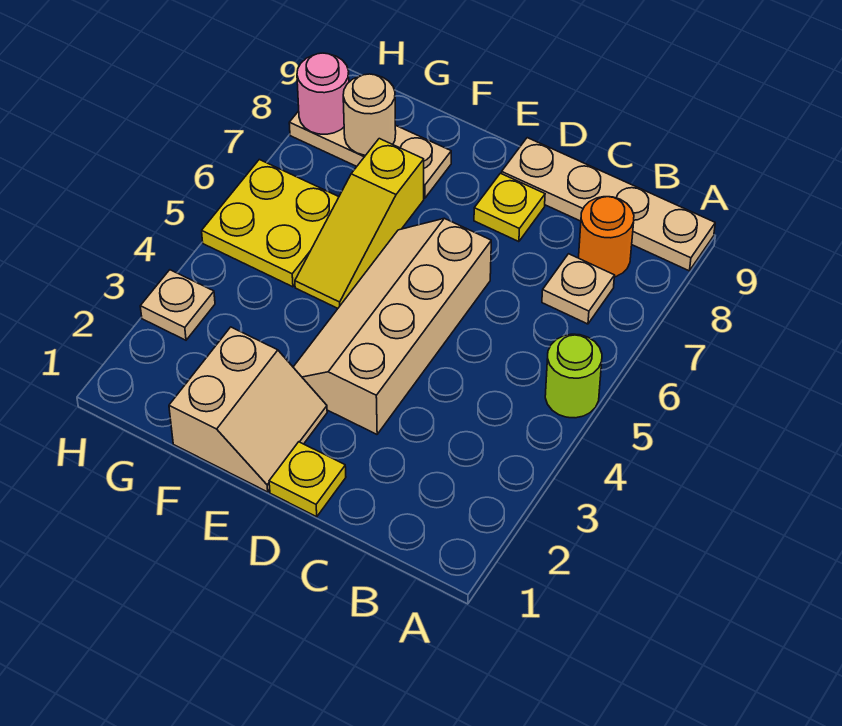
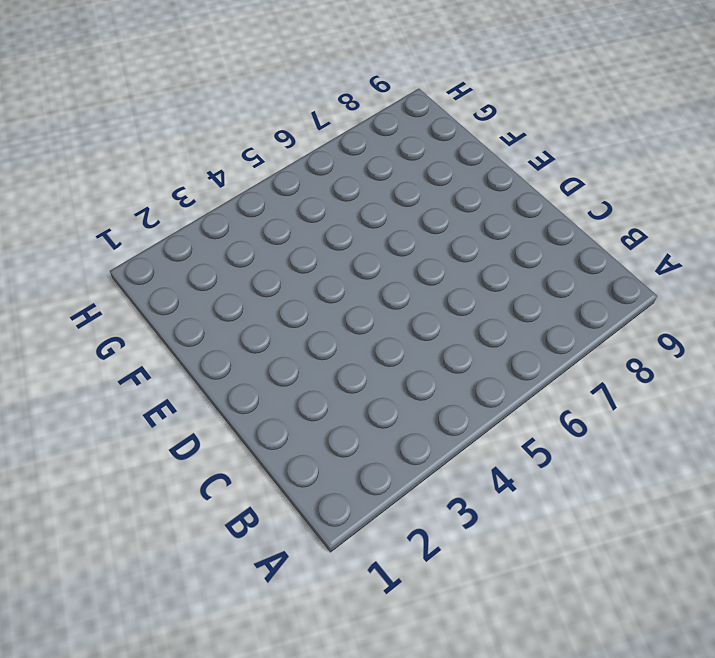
none -> lime round brick A5 level 1
none -> tan plate A9:D9 level 1
none -> tan plate B7 level 1

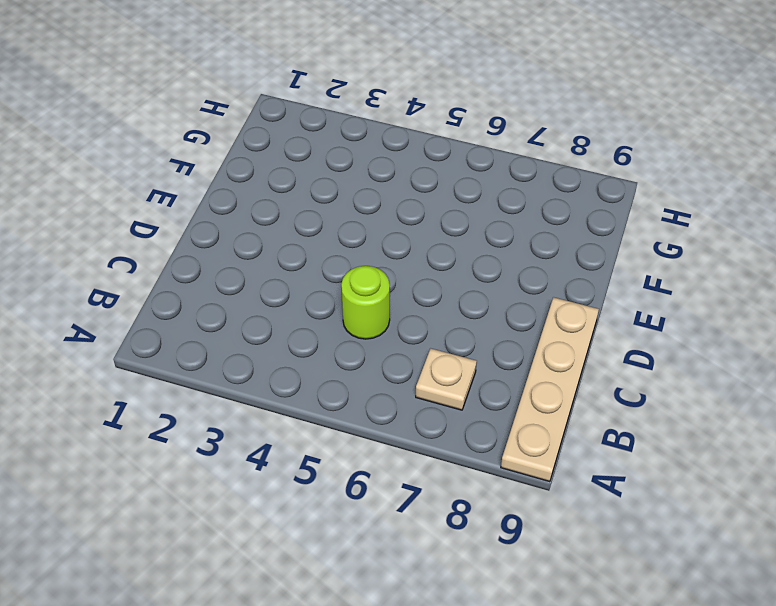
lime round brick C5 level 1 -> lime round brick A5 level 1
none -> orange round brick B8 level 1
none -> yellow plate D1 level 1
none -> tan slope D3:E6 level 1 top D

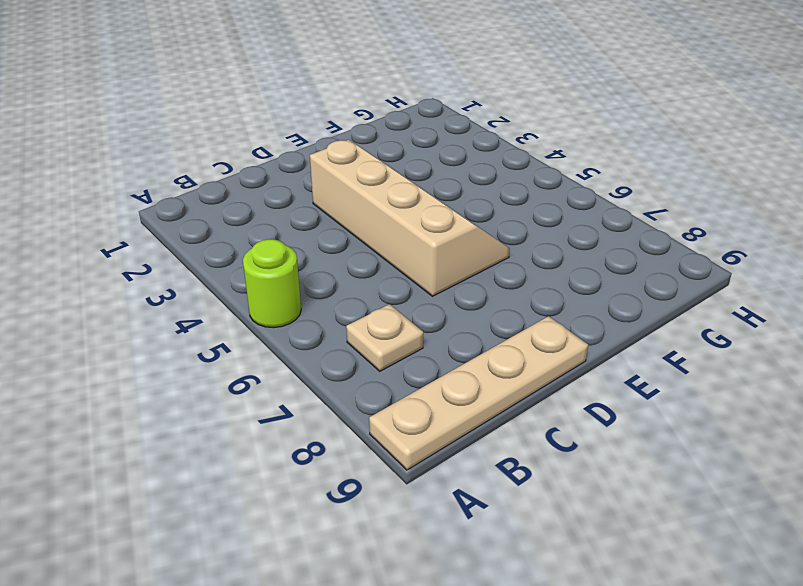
none -> orange round brick B8 level 1
none -> yellow plate D1 level 1
none -> yellow plate D8 level 1

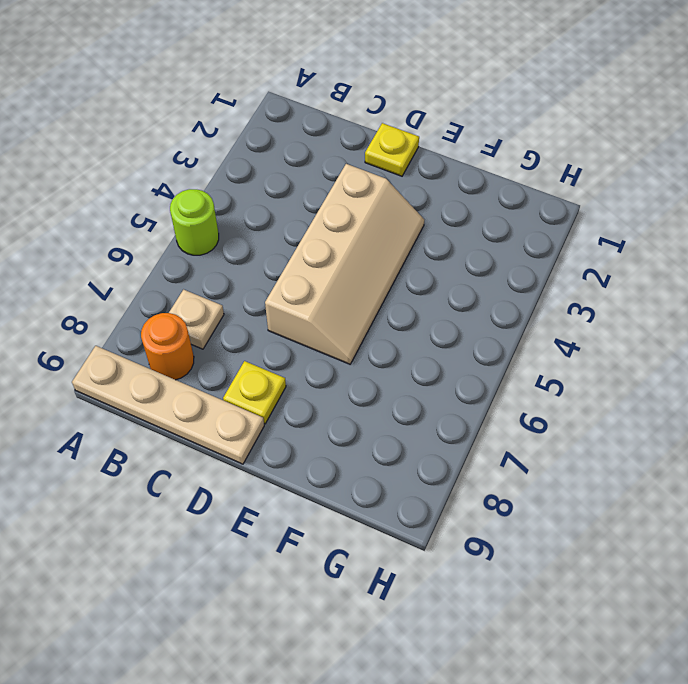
none -> tan slope E1:F2 level 1 top F
none -> yellow slope F5:F7 level 1 top 7
none -> tan plate F8:H8 level 1

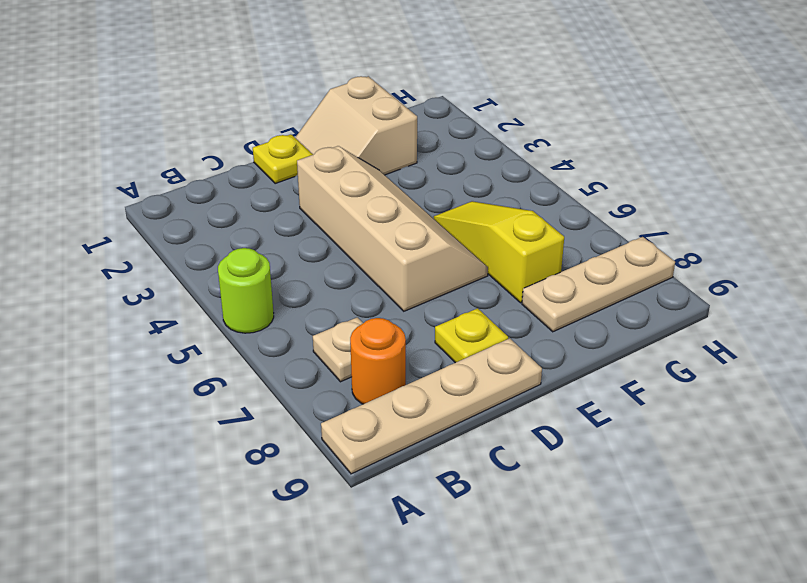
none -> yellow plate G5:H6 level 1
none -> tan plate H3 level 1
none -> tan round brick G8 level 2

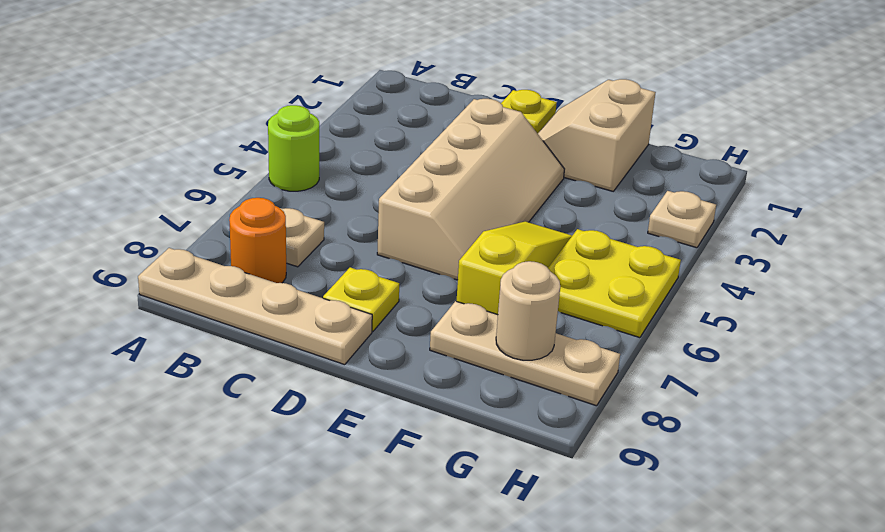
none -> pink round brick H8 level 2

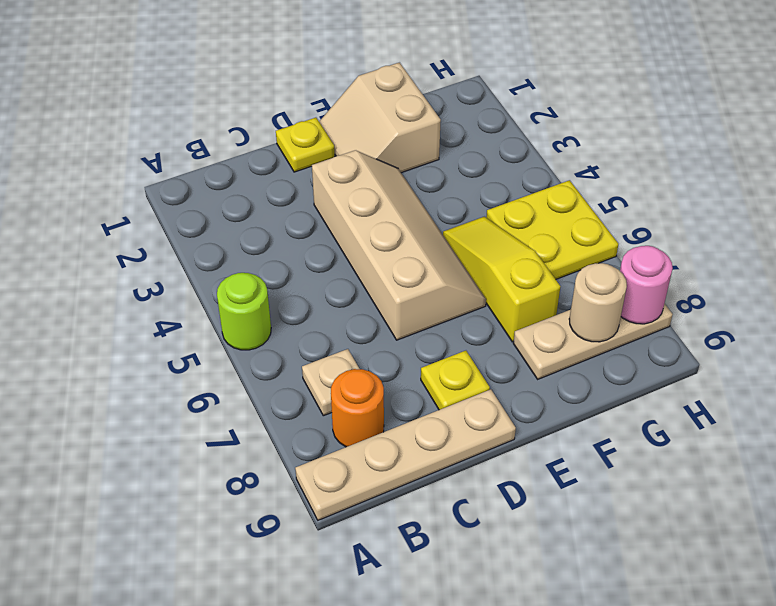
none -> tan plate H3 level 1

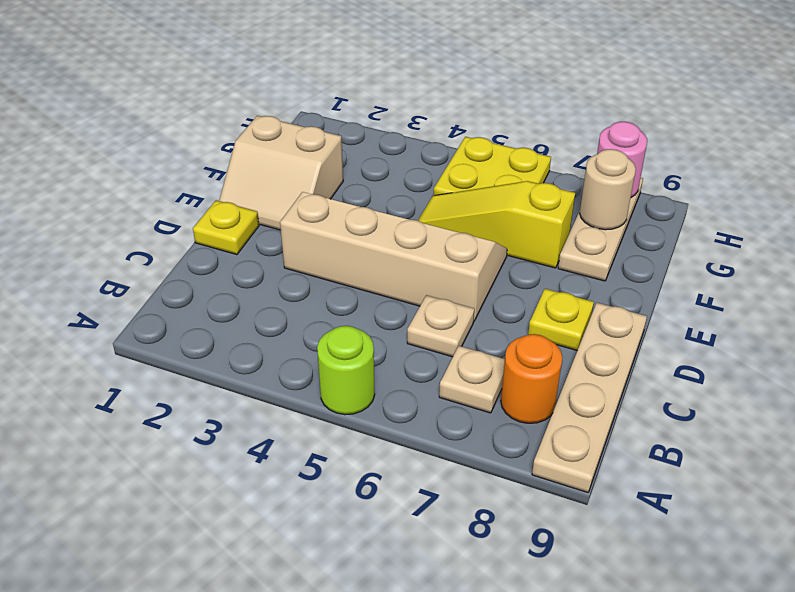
tan plate C6 level 1 -> tan plate H3 level 1

